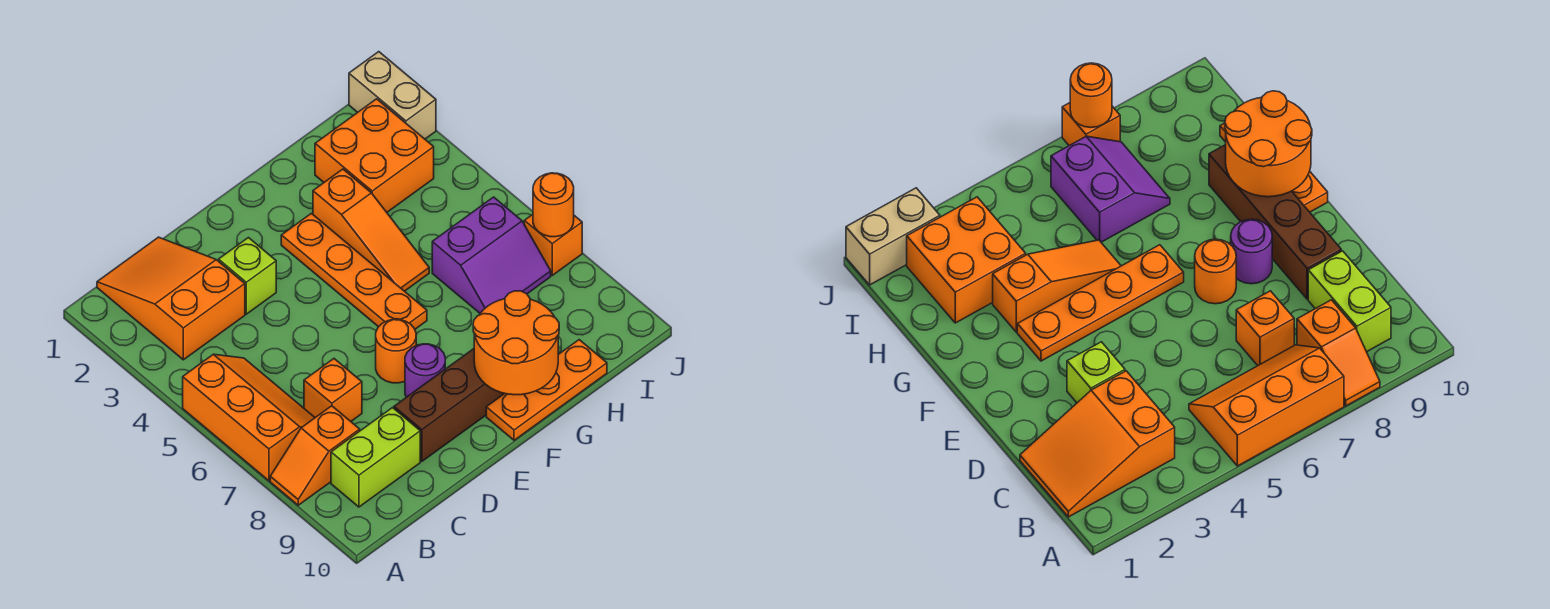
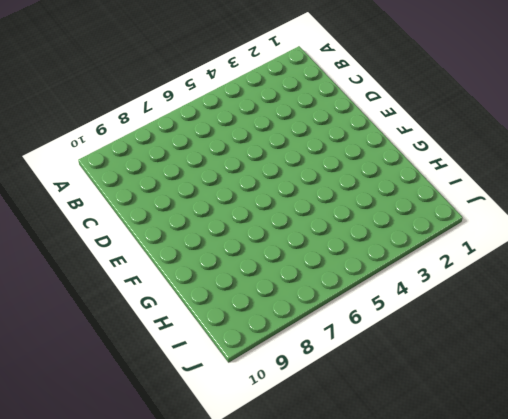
none -> orange slope A5:B7 level 1 top A
none -> orange slope A8:B8 level 1 top B
none -> orange slope B1:C3 level 1 top 3

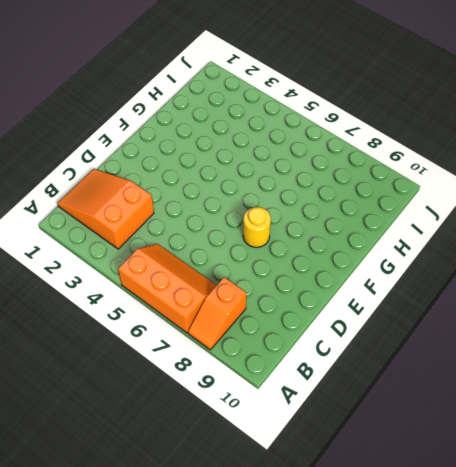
yellow round brick E7 level 1 -> orange round brick E7 level 1
none -> lime brick B9:C9 level 1
none -> orange brick C7 level 1
none -> lime brick D3 level 1

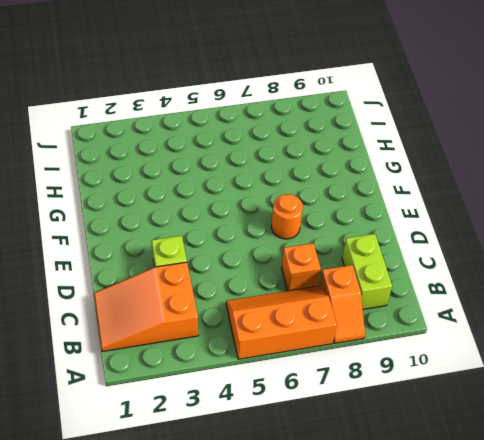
none -> brown brick D9:G9 level 1
none -> purple round brick E8 level 1
none -> orange plate F3:F6 level 1

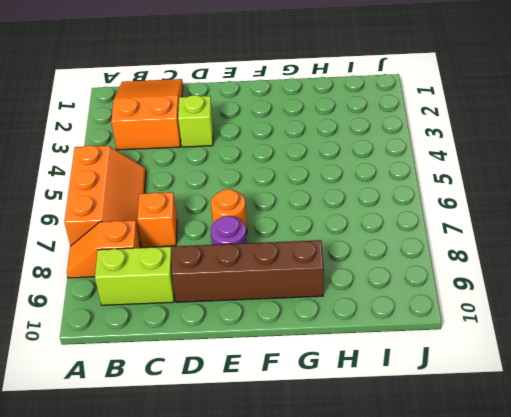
none -> orange plate F3:F6 level 1
none -> orange plate F10:H10 level 1
none -> orange slope G3:G5 level 1 top 3

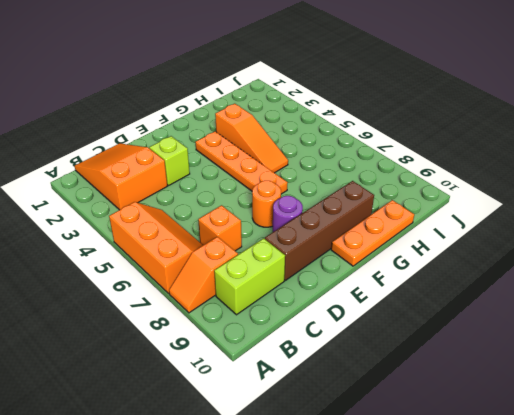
none -> orange brick H2:I3 level 1
none -> purple slope H6:I7 level 1 top 6
none -> tan brick J1:J2 level 1

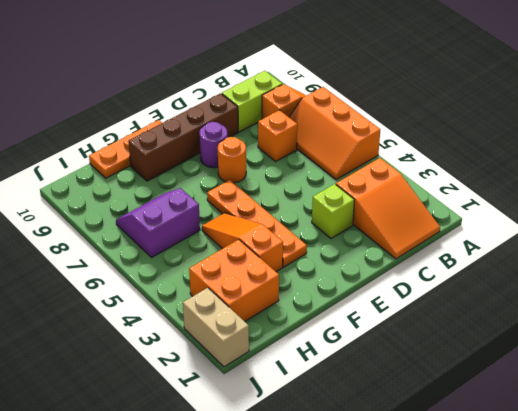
none -> orange brick J7 level 1
none -> orange round brick F9:G10 level 2
none -> orange round brick J7 level 2

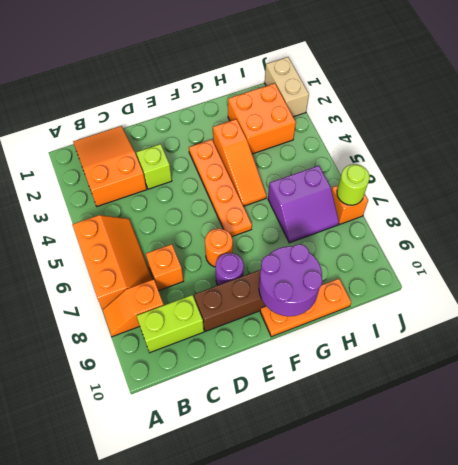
purple round brick F9:G10 level 2 -> orange round brick F9:G10 level 2
lime round brick J7 level 2 -> orange round brick J7 level 2

